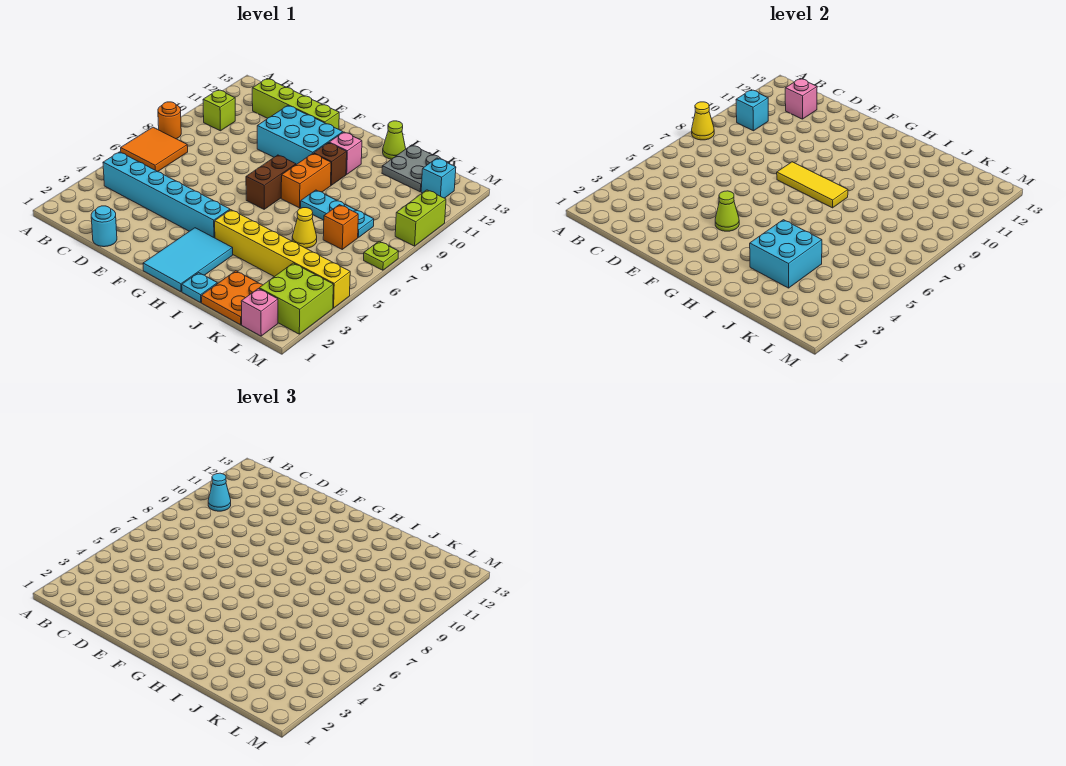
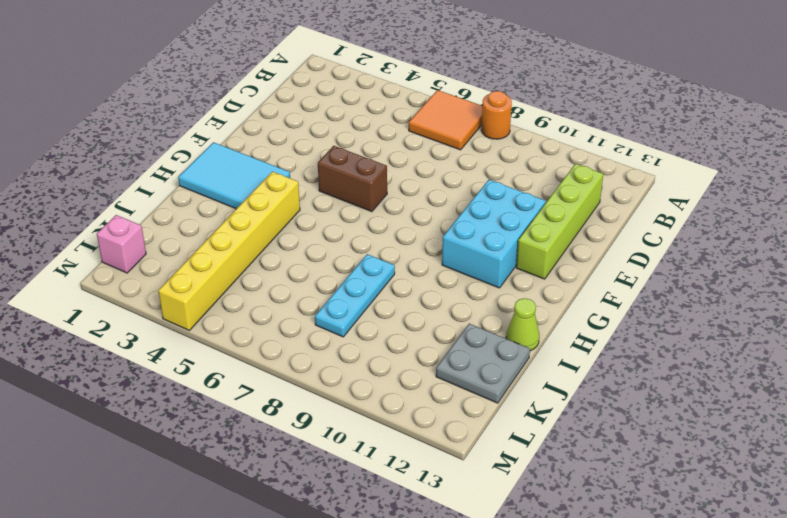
brown brick F5:F6 level 1 -> brown brick G7:G8 level 1
none -> cyan brick B4:G4 level 1
none -> lime brick B10 level 1
none -> cyan round brick D1 level 1
none -> orange brick H8:H9 level 1

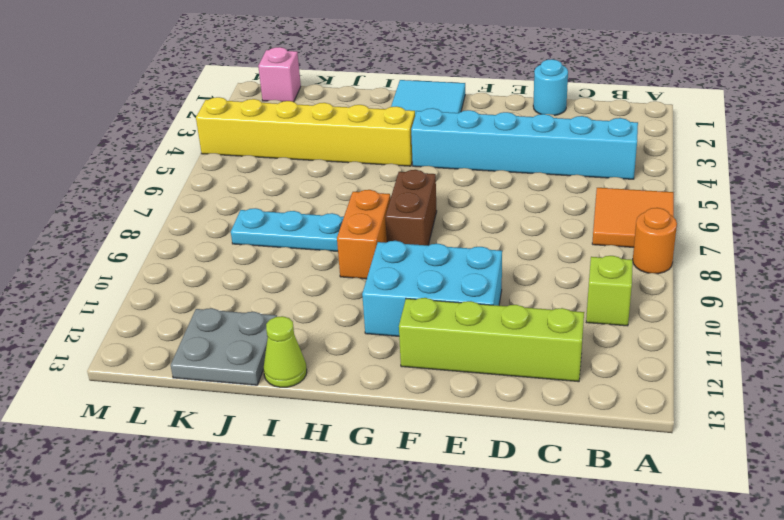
none -> brown brick H10 level 1
none -> pink brick H11 level 1
none -> cyan plate I1 level 1
none -> orange plate J1:K2 level 1

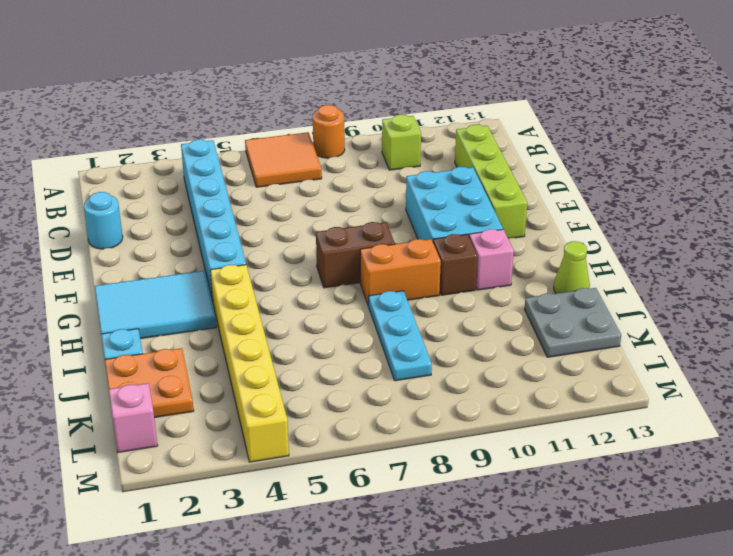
none -> yellow cone J6 level 1
none -> orange brick K7 level 1
none -> lime brick L2:M3 level 1
none -> cyan brick L12 level 1

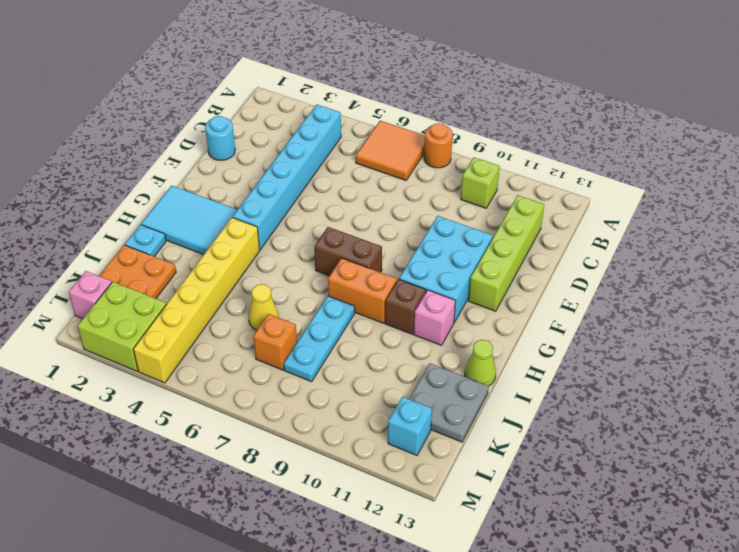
none -> lime plate M7 level 1
none -> lime brick M9:M10 level 1
none -> yellow cone A8 level 2
none -> cyan brick B10 level 2

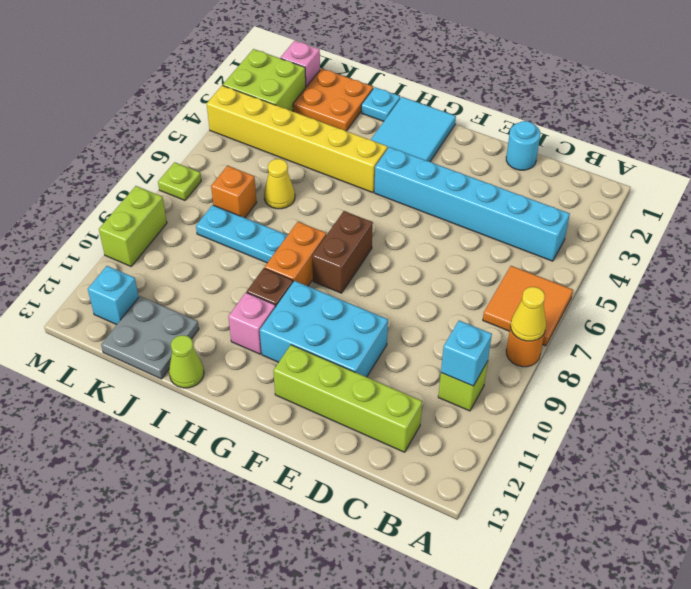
none -> pink brick C12 level 2
none -> lime cone F4 level 2
none -> yellow tile F8:H8 level 2
none -> cyan brick I3:J4 level 2

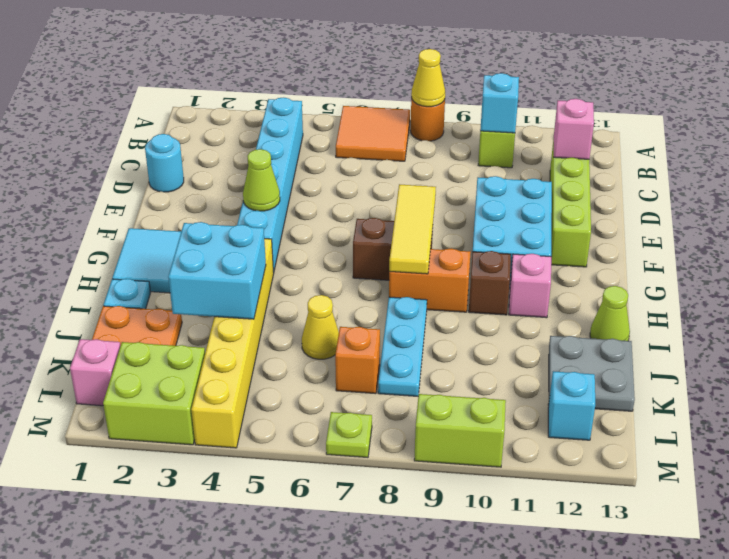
none -> cyan cone B10 level 3

